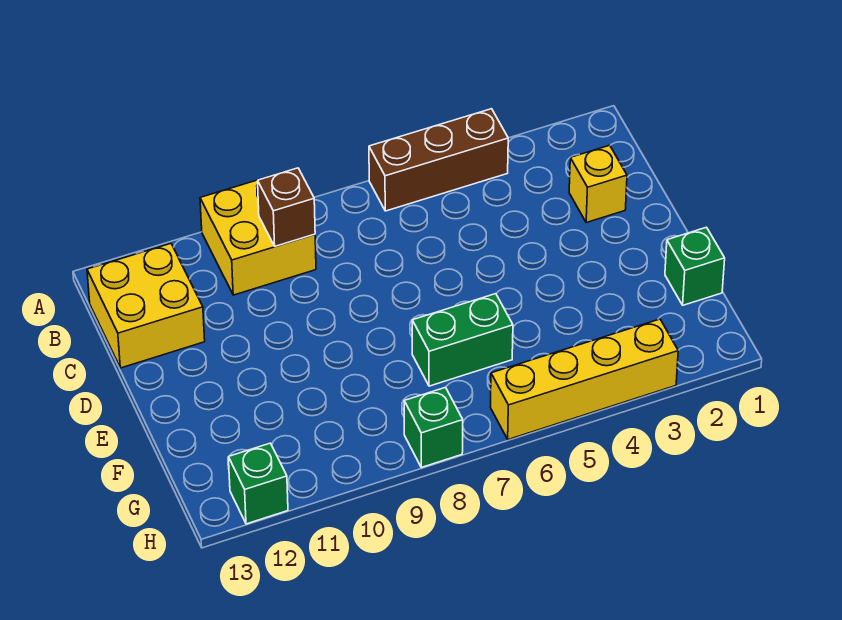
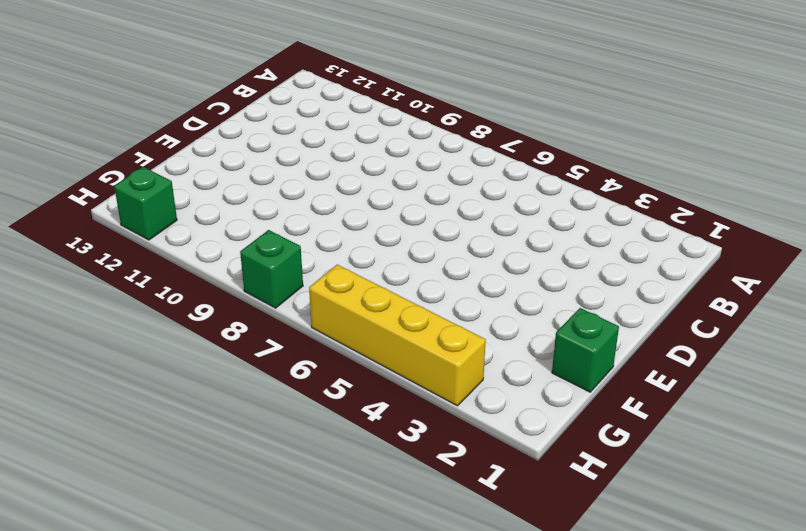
none -> brown brick A4:A6 level 1
none -> yellow brick A9:B10 level 1

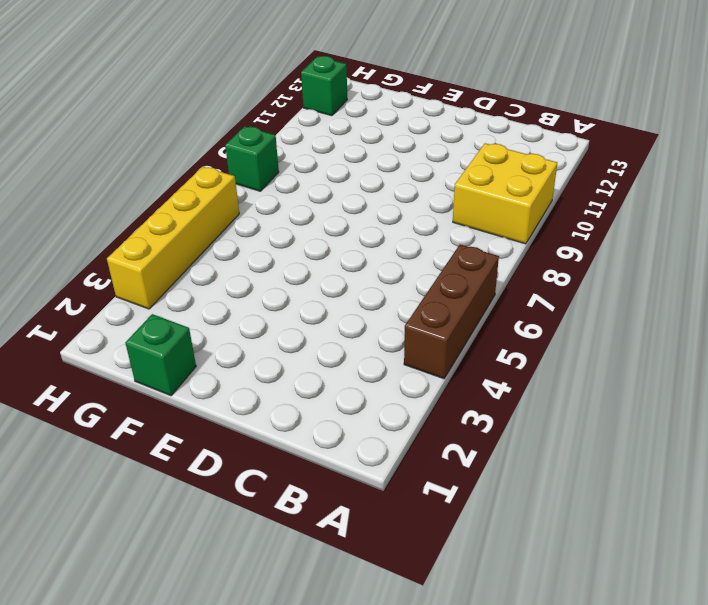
none -> yellow brick B12:C13 level 1
none -> yellow brick C2 level 1

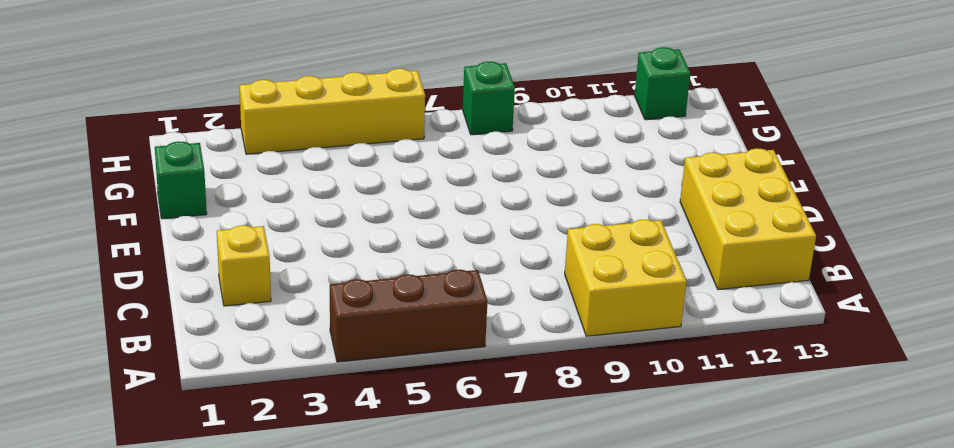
yellow brick B12:D13 level 1 -> yellow brick B12:C13 level 1
none -> green brick F6:F7 level 1
none -> brown brick B9 level 2

